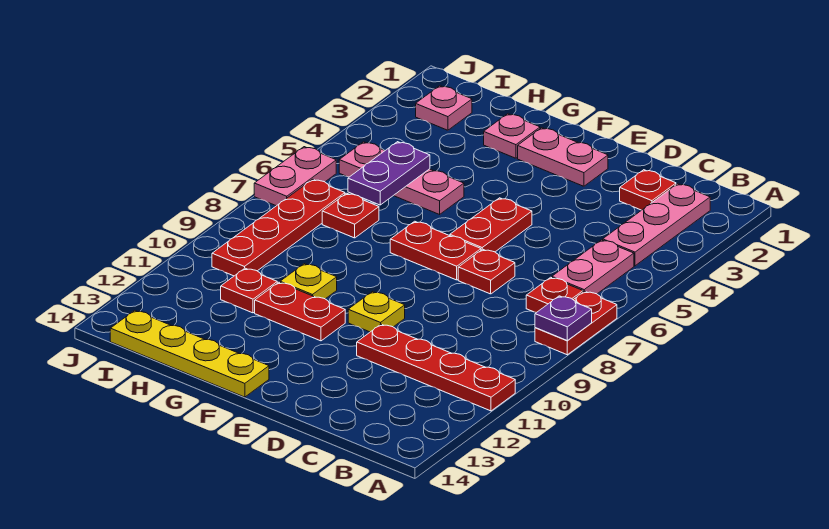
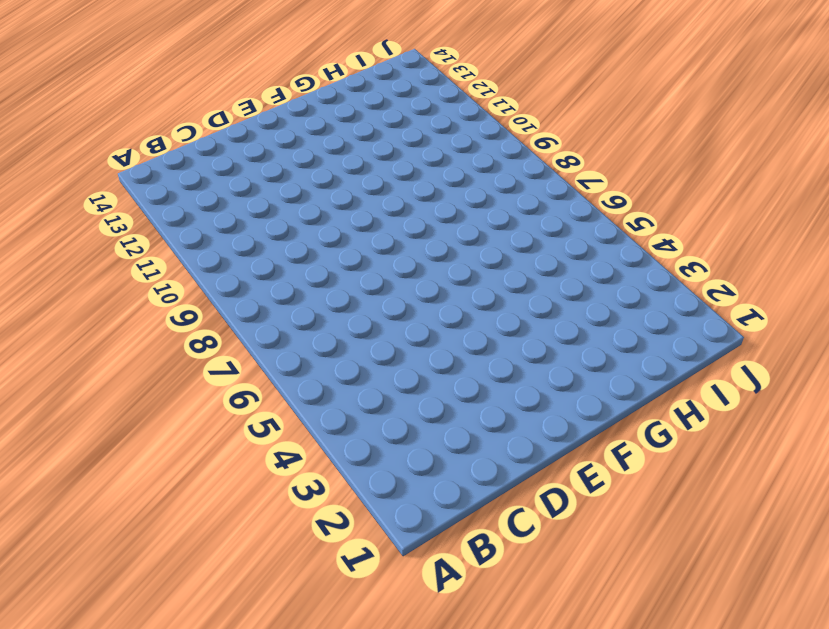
none -> red plate A7:A8 level 1
none -> red plate A11:D11 level 1
none -> pink plate B2:B4 level 1

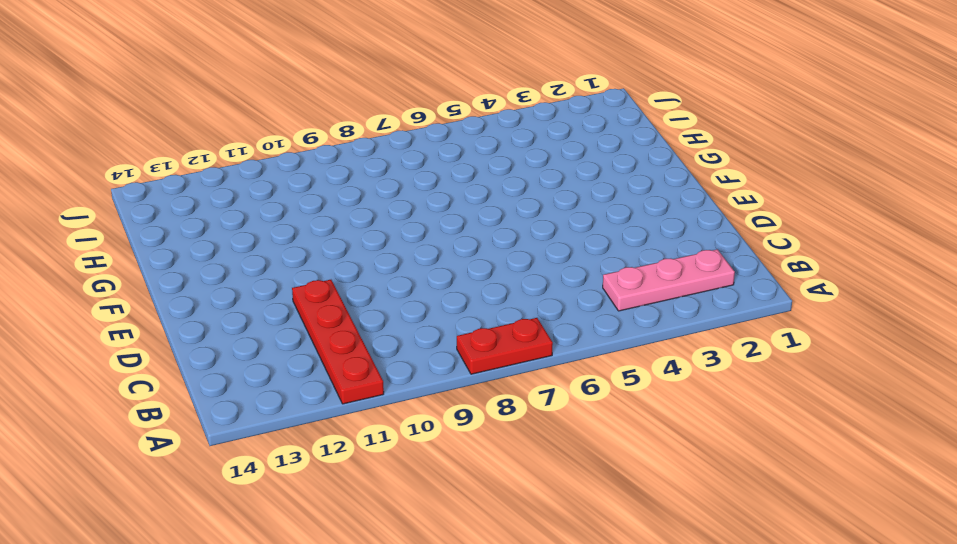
none -> pink plate B5:B6 level 1
none -> red plate B7 level 1
none -> red plate C2 level 1

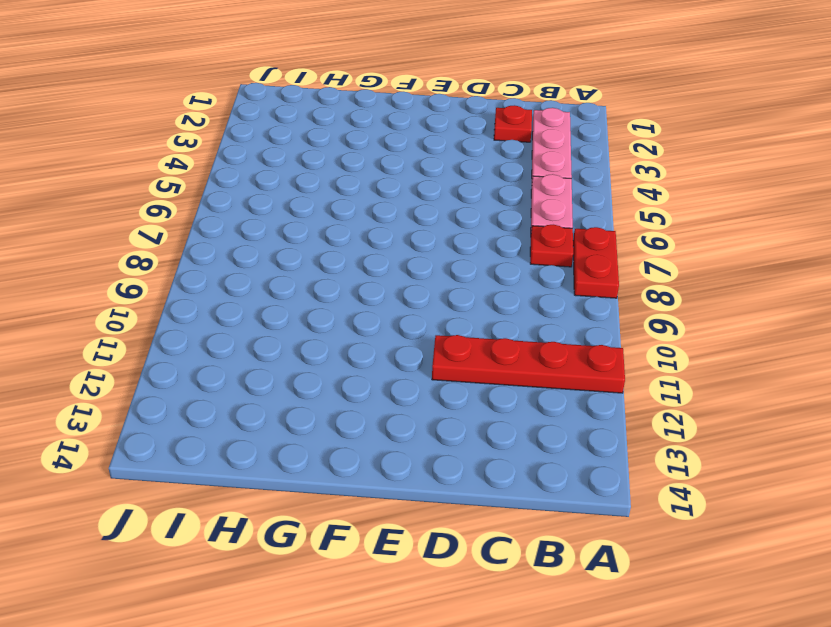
none -> red plate D7 level 1
none -> pink plate E2:F2 level 1
none -> red plate E5:E6 level 1

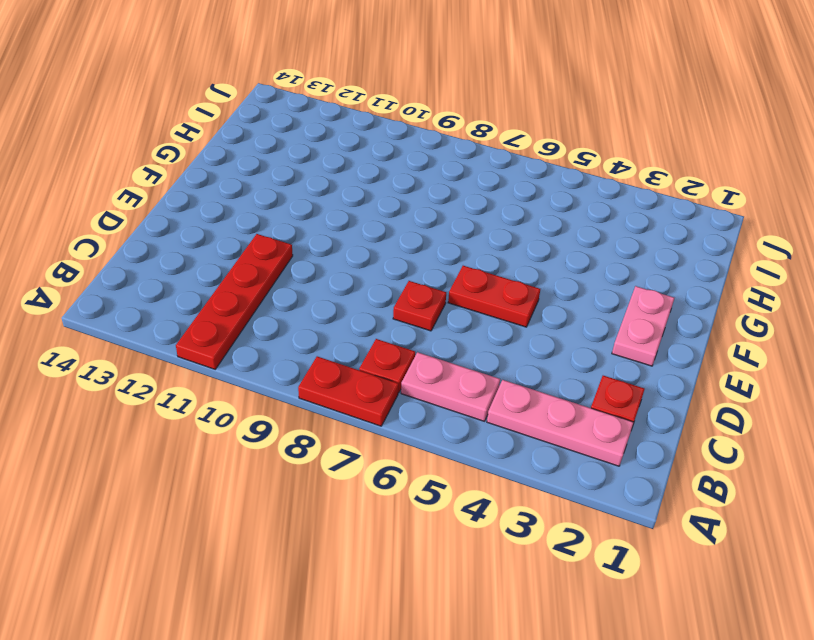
none -> red plate E7:F7 level 1
none -> yellow plate E10 level 1
none -> red plate F11:G11 level 1

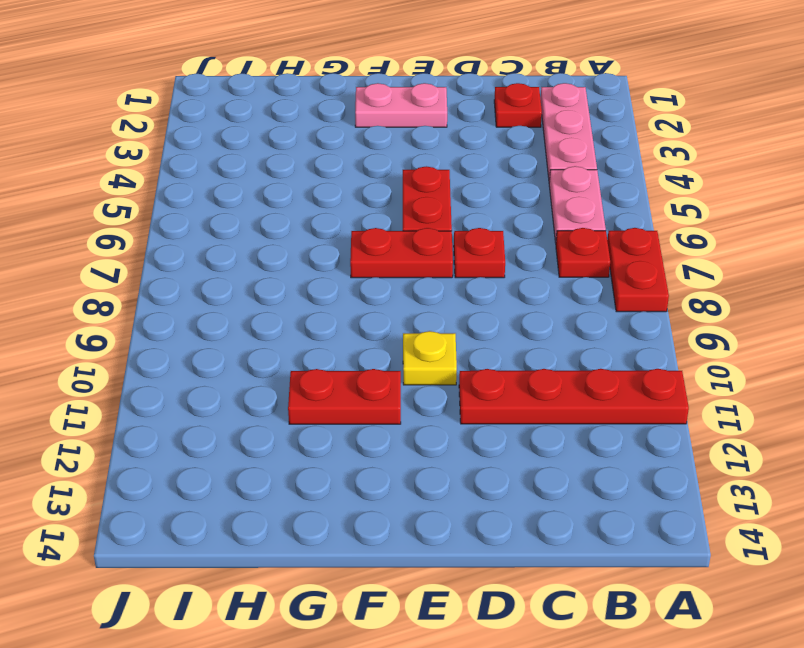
none -> yellow plate F14:I14 level 1
none -> pink plate G2 level 1
none -> pink plate G5:I5 level 1

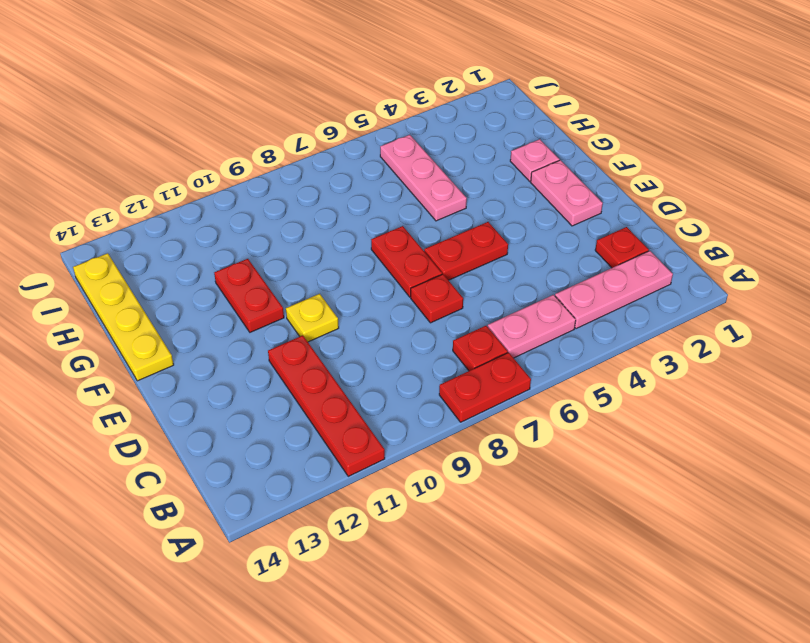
none -> yellow plate G10 level 1
none -> red plate H7 level 1
none -> red plate H11 level 1

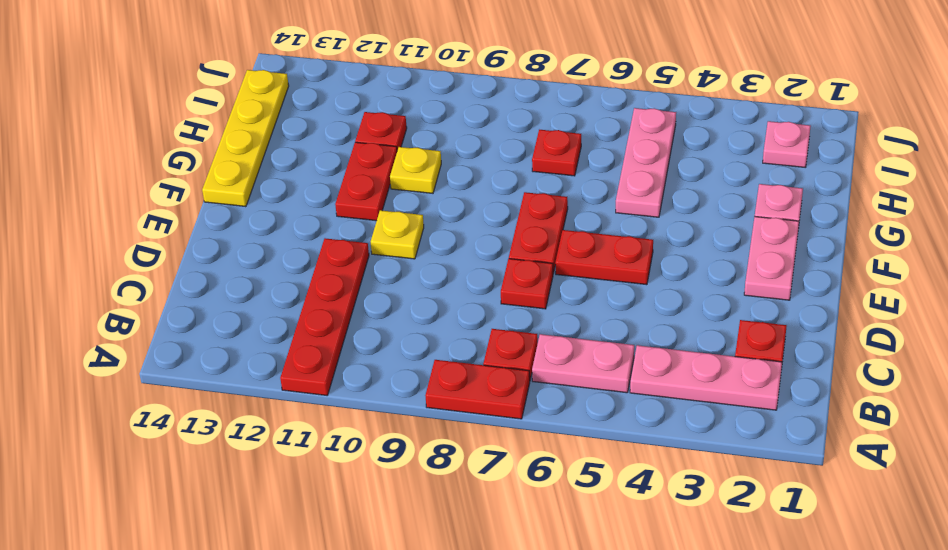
none -> red plate I7:I10 level 1
none -> pink plate J6:J7 level 1
none -> purple plate A8 level 2

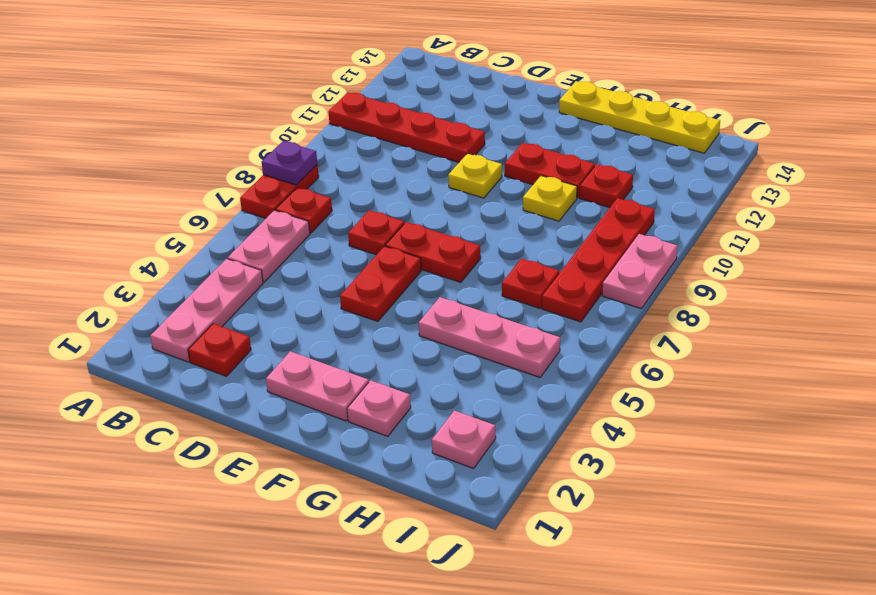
pink plate J8:J9 level 1 -> pink plate J6:J7 level 1
none -> purple plate H5:H6 level 2

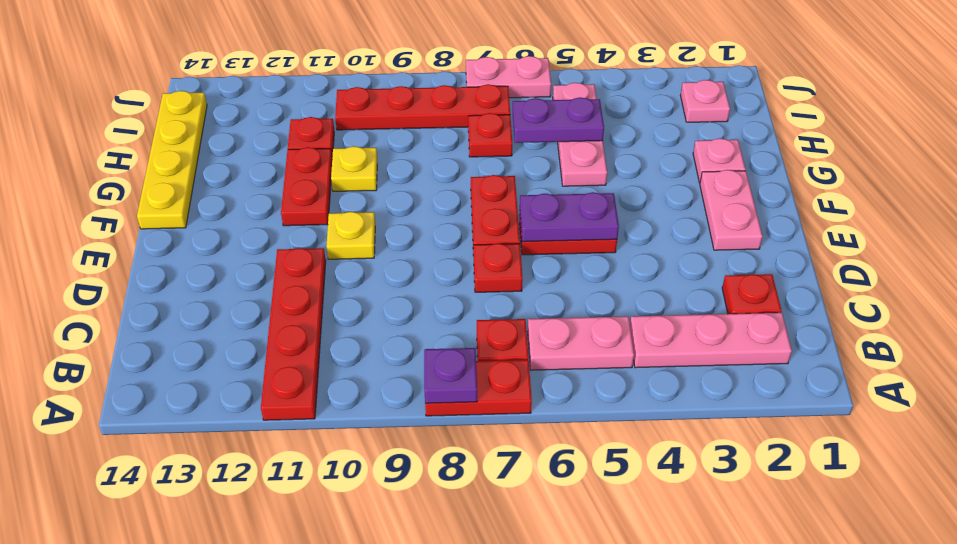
purple plate E5:E6 level 2 -> none

